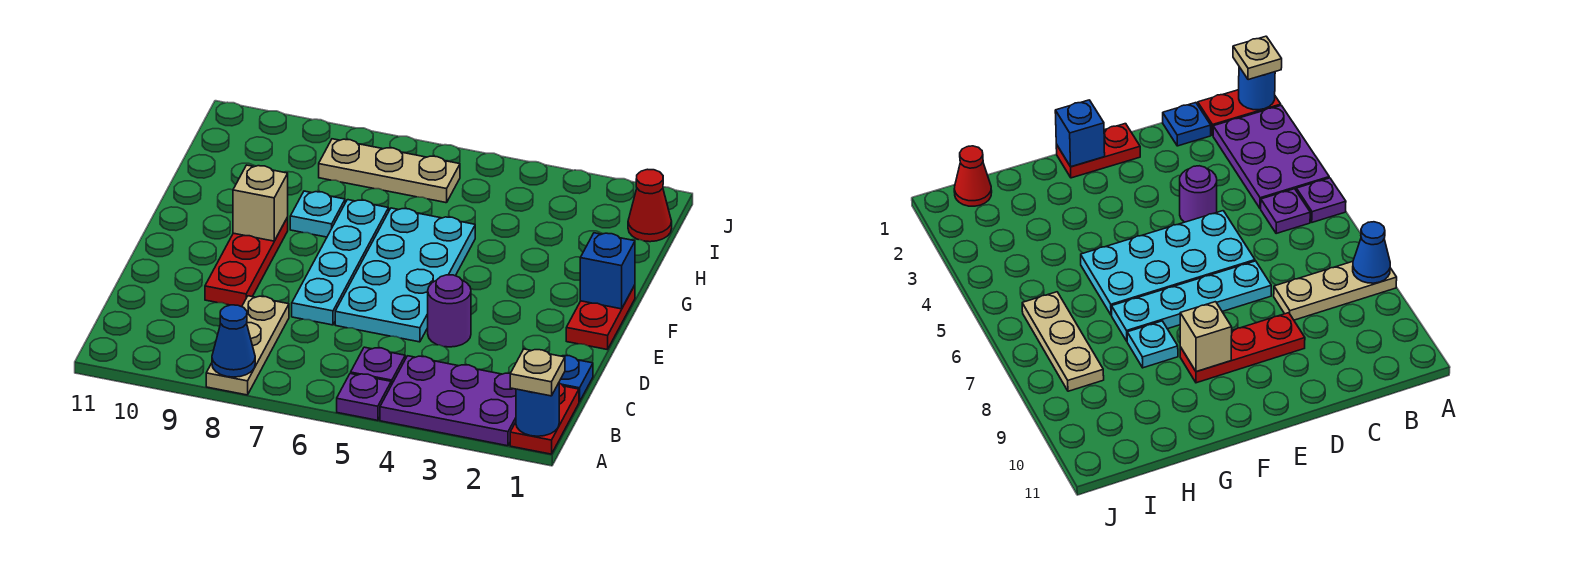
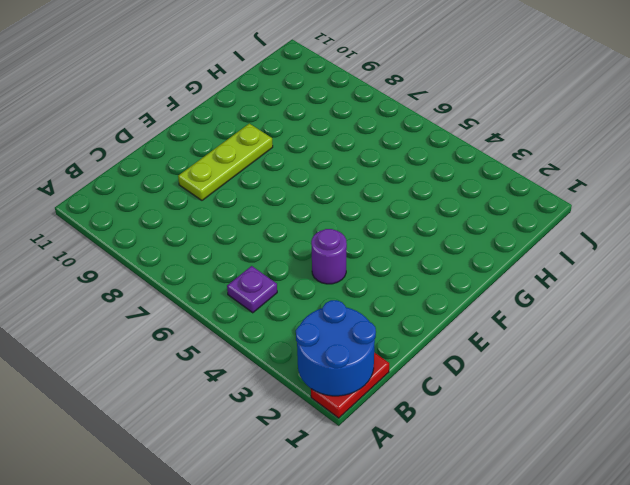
blue round brick A1:B2 level 2 -> blue round brick A1 level 2
lime plate D9:F9 level 1 -> red plate D9:F9 level 1
none -> purple plate A2:B4 level 1
none -> purple plate A5 level 1
none -> tan plate A8:C8 level 1

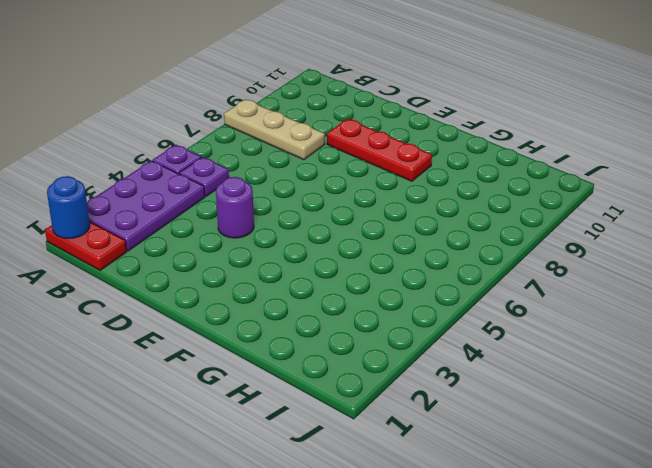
none -> blue plate C1 level 1
none -> cyan plate D5:G6 level 1
none -> cyan plate D7:G7 level 1

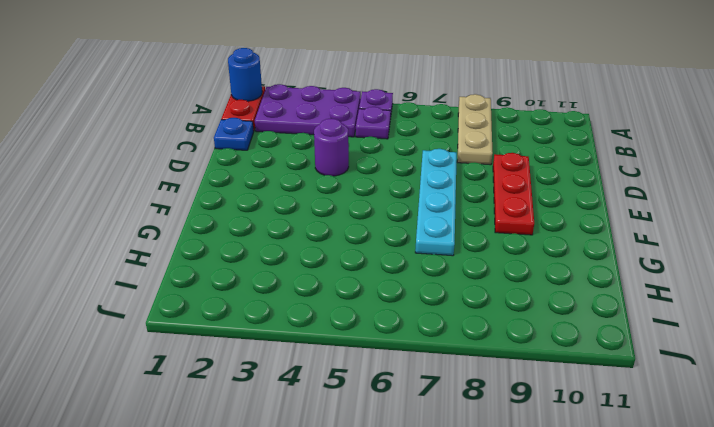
none -> cyan plate D5:G6 level 1
none -> red plate E1:F1 level 1
none -> cyan plate G8 level 1

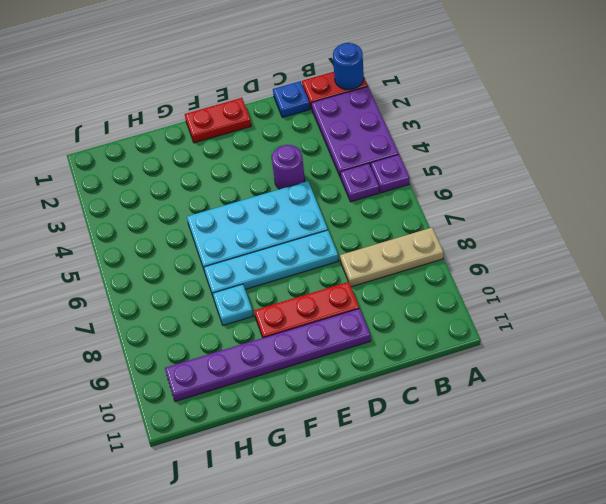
purple plate D10:I10 level 1 -> none
none -> red cone I1 level 1
none -> tan plate I6:I8 level 1
none -> blue cone A8 level 2

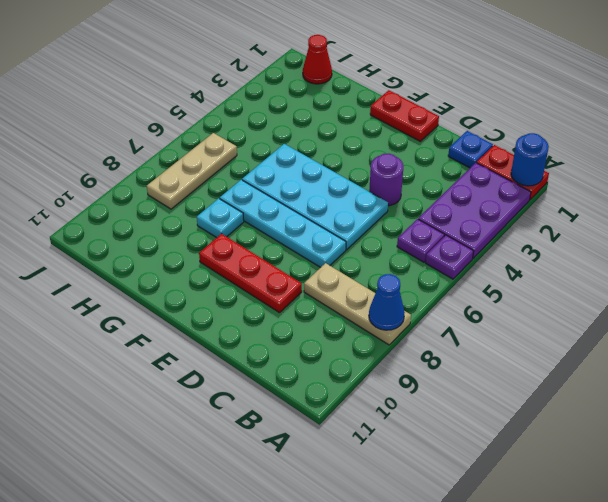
none -> blue brick F1 level 2
none -> tan brick F9 level 2
none -> tan plate A1 level 3

